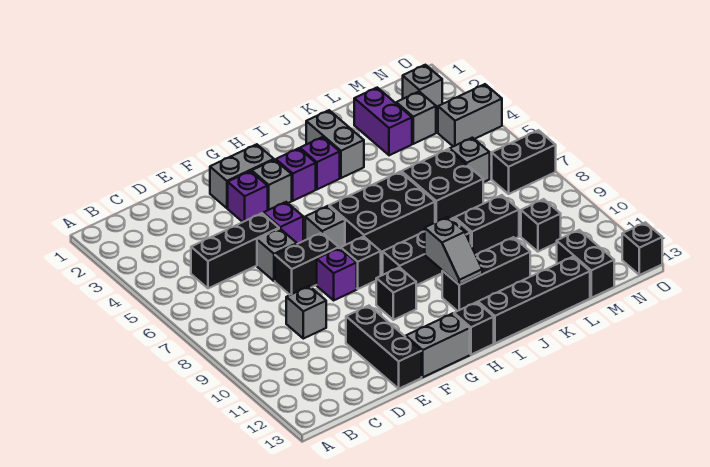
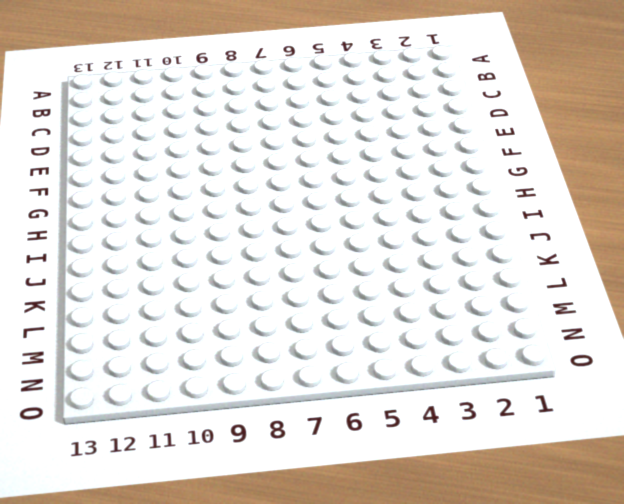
none -> black brick C5:E5 level 1
none -> grey brick D9 level 1
none -> grey brick E6 level 1
none -> black brick E7:F7 level 1

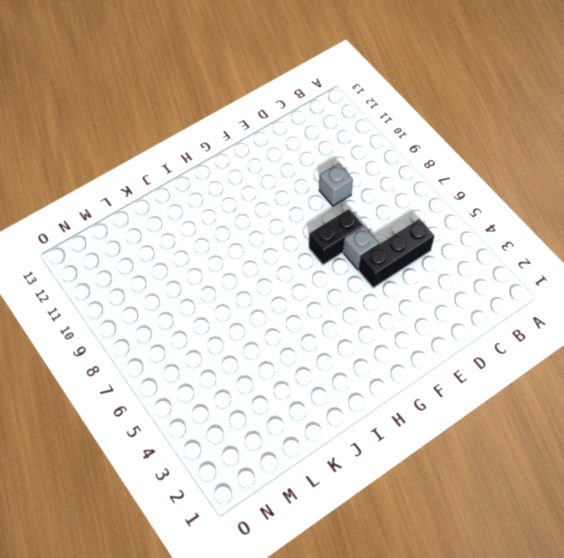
none -> black brick E11:E13 level 1
none -> grey brick F2:G2 level 1
none -> purple brick F3 level 1
none -> purple brick F5 level 1

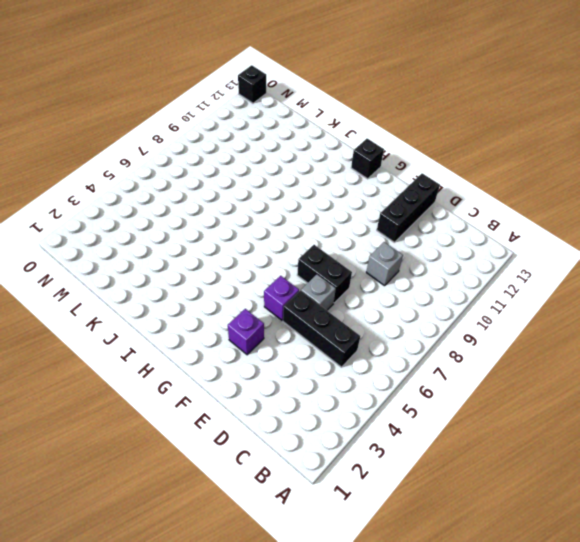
none -> grey brick F2:G2 level 1
none -> purple brick F8 level 1
none -> grey brick F13:G13 level 1
none -> grey brick G3 level 1

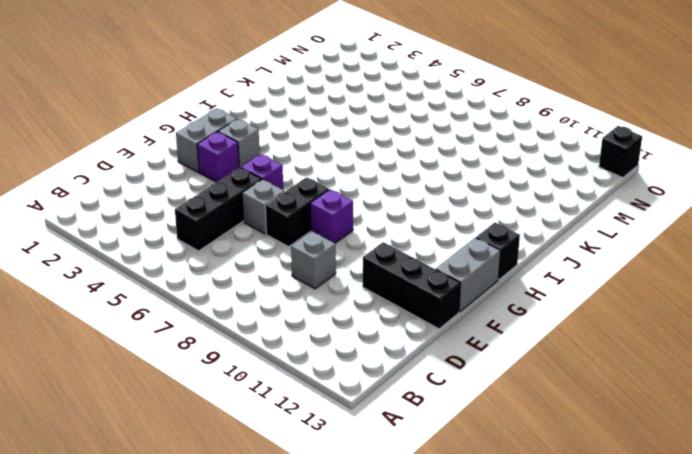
none -> grey brick G6 level 1
none -> black brick G8 level 1
none -> black brick G10 level 1
none -> purple brick H3 level 1

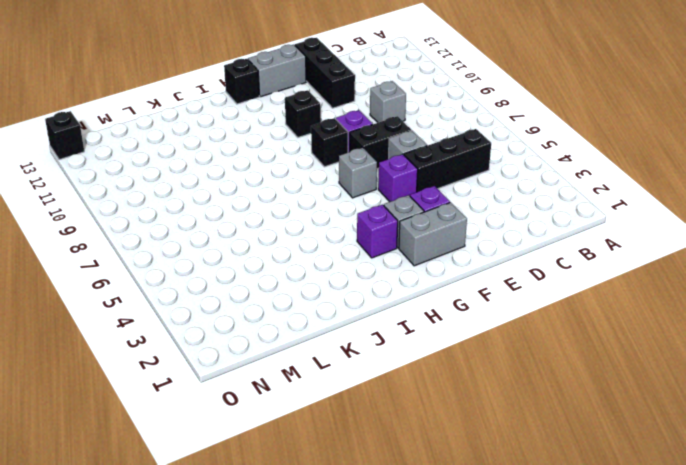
none -> black brick H6:J7 level 1
none -> black brick H9:J9 level 1
none -> purple brick I3 level 1
none -> black brick I11:K11 level 1

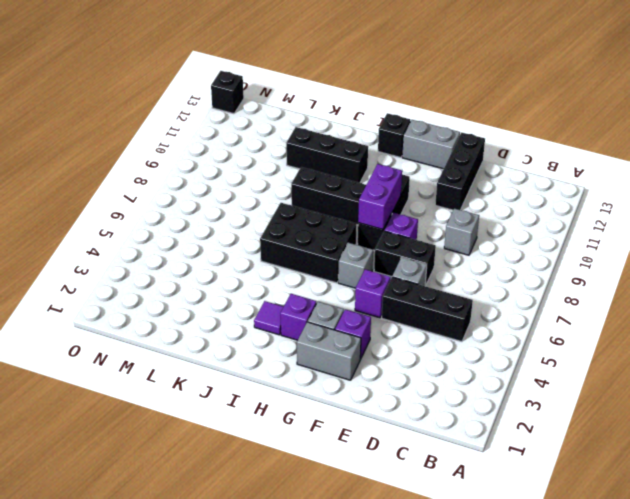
purple brick G8:G9 level 2 -> purple brick L2:L3 level 1
purple tile I3 level 1 -> purple brick I3 level 1
none -> black brick I13:L13 level 1
none -> grey brick J2:J3 level 1
none -> black brick K6:L7 level 1
none -> black brick K9:L9 level 1

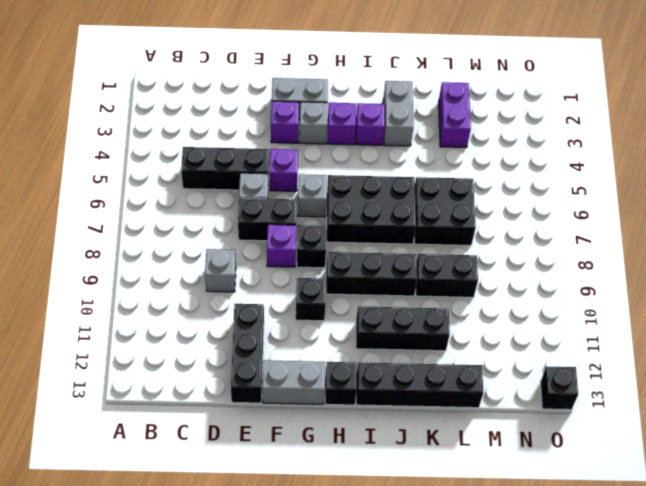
none -> grey brick M3 level 1
none -> grey brick M6 level 1
none -> black brick M10 level 1
none -> black brick M12:M13 level 1

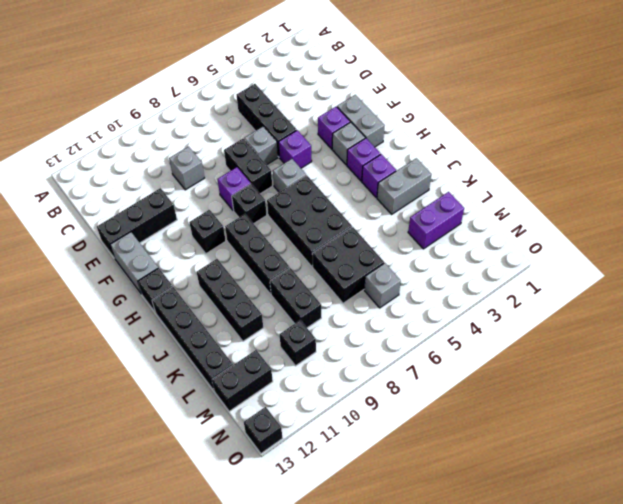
none -> grey brick M3 level 1
none -> grey brick N2 level 1
none -> grey brick N4:O4 level 1
none -> black brick N7:O7 level 1

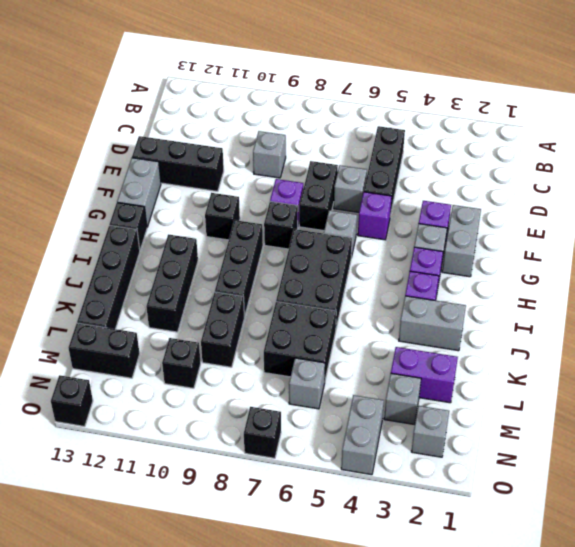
black brick O7 level 1 -> black brick N7:O7 level 1
none -> grey slope I10:I11 level 2 top 10

